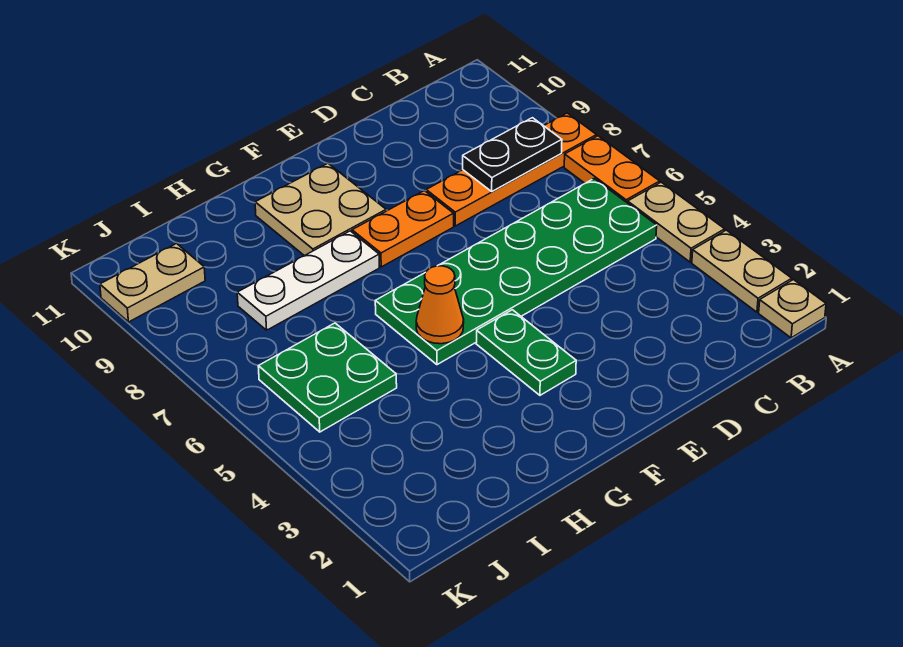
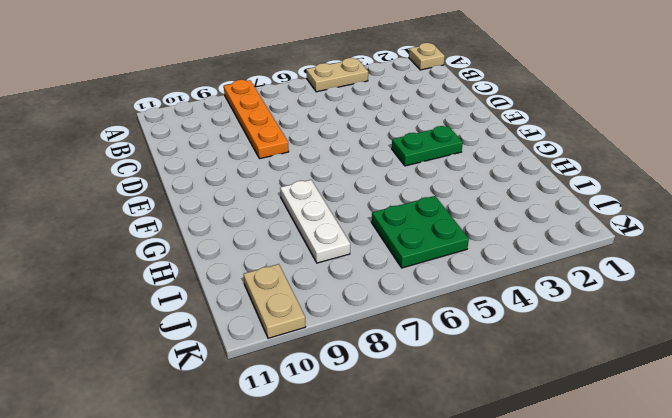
none -> tan plate A2:A3 level 1
none -> orange plate A6:A7 level 1
none -> green plate B5:G6 level 1

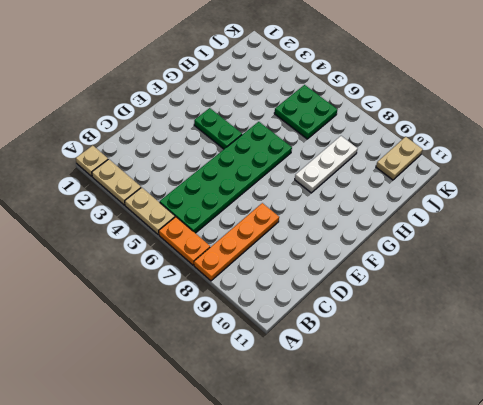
none -> orange plate E8:F8 level 1
none -> tan plate F9:G10 level 1
none -> black plate B8:C8 level 2

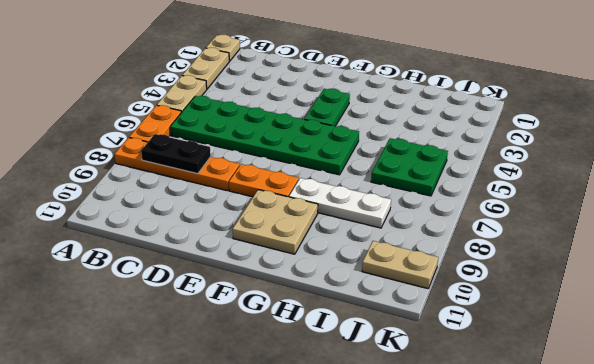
none -> orange cone G5 level 2

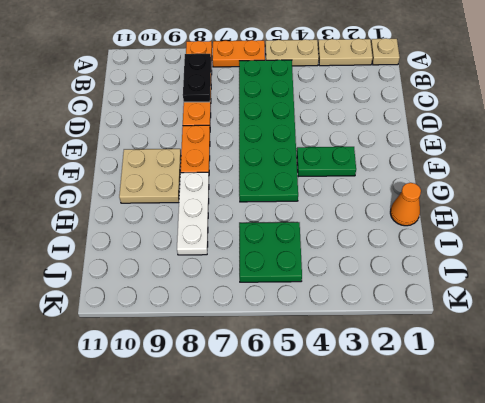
orange cone H1 level 1 -> orange cone G5 level 2
none -> tan plate J10:K10 level 1

